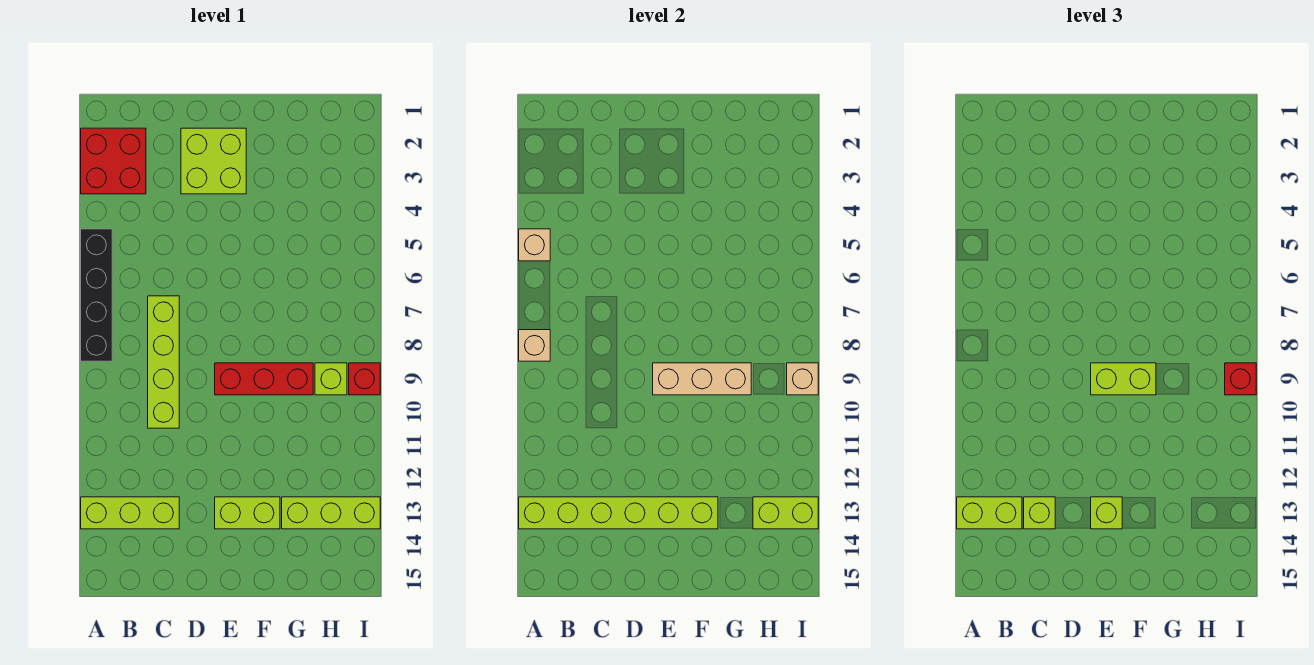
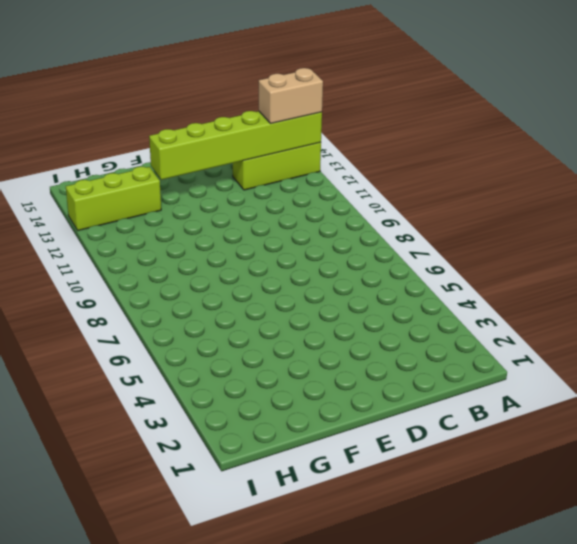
tan brick A13:B13 level 3 -> lime brick A13:B13 level 3
none -> red brick A2:B3 level 1
none -> black brick A5:A8 level 1
none -> lime brick C7:C10 level 1

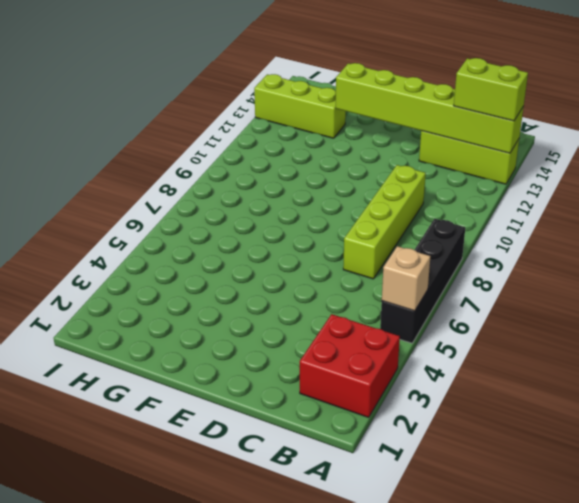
none -> lime brick D2:E3 level 1
none -> red brick E9:G9 level 1
none -> lime brick E13:F13 level 1

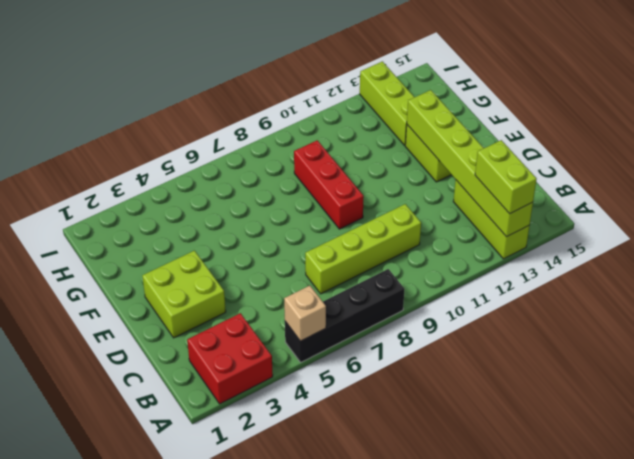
none -> lime brick H9 level 1
none -> red brick I9 level 1
none -> tan brick A8 level 2

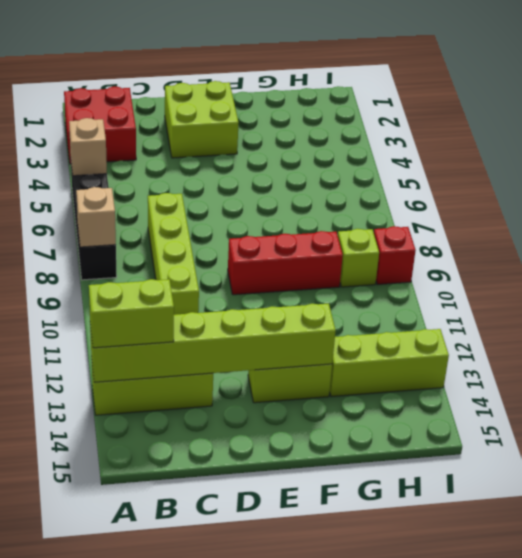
none -> tan brick E9:G9 level 2
none -> lime brick H13:I13 level 2
none -> tan brick I9 level 2

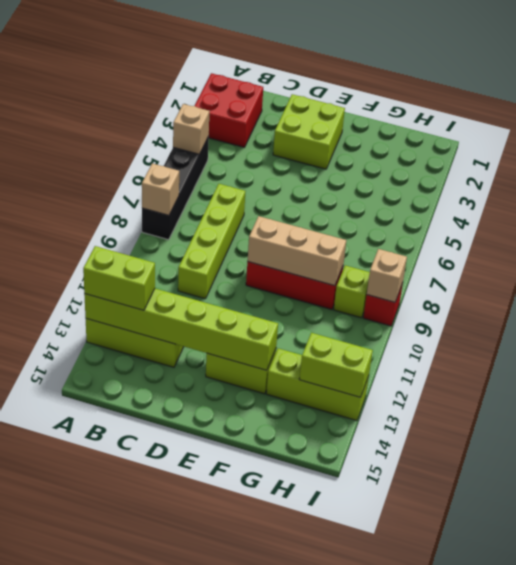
none -> lime brick C13 level 3
none -> lime brick E9:F9 level 3
none -> lime brick E13 level 3

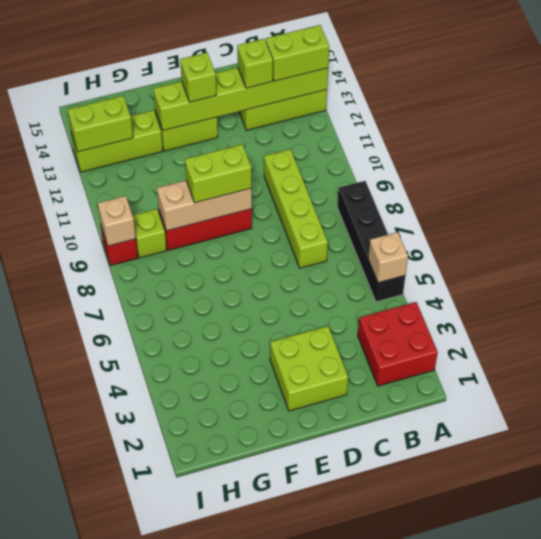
none -> tan brick A8 level 2
none -> red brick I9 level 3

